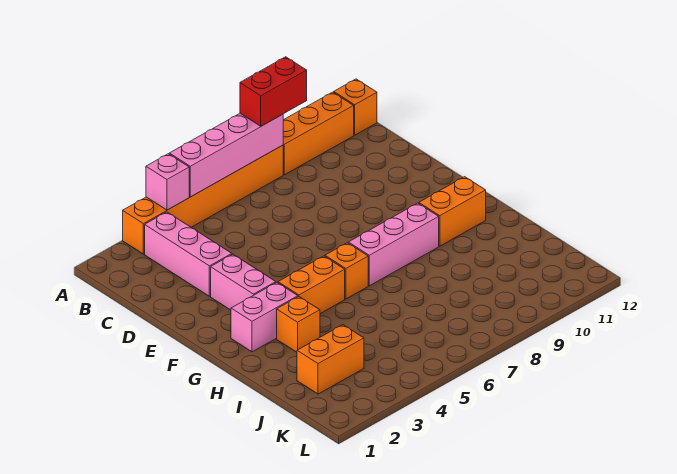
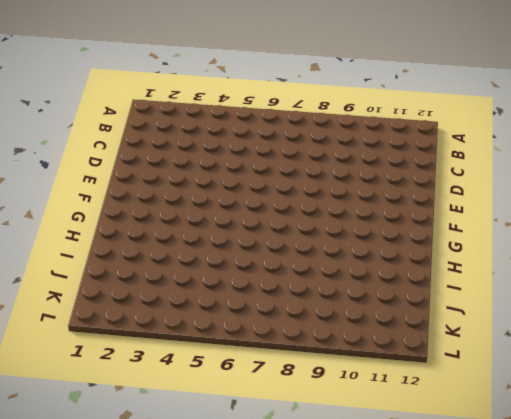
none -> orange brick A3:A8 level 1
none -> orange brick A9:A11 level 1
none -> orange brick A12 level 1

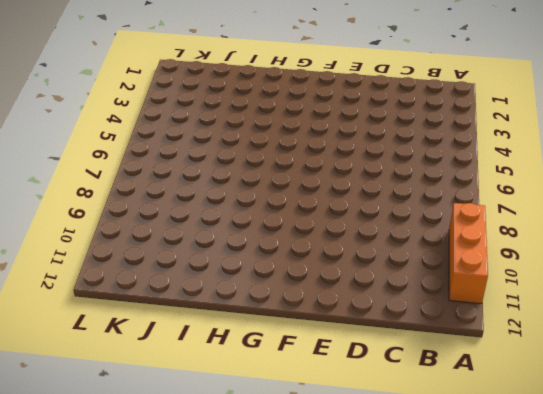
none -> orange brick A3:A8 level 1
none -> orange brick A12 level 1
none -> pink brick B3:D3 level 1

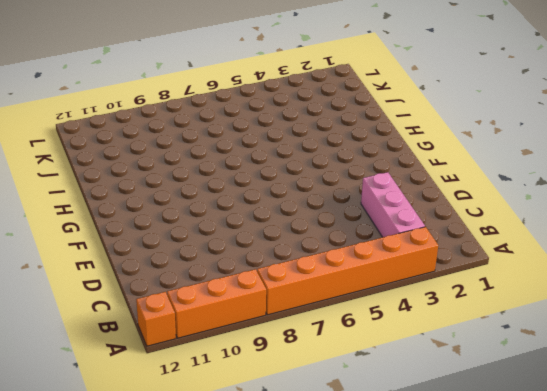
none -> pink brick E3:F3 level 1
none -> pink brick G2:G3 level 1
none -> orange brick G4:G5 level 1

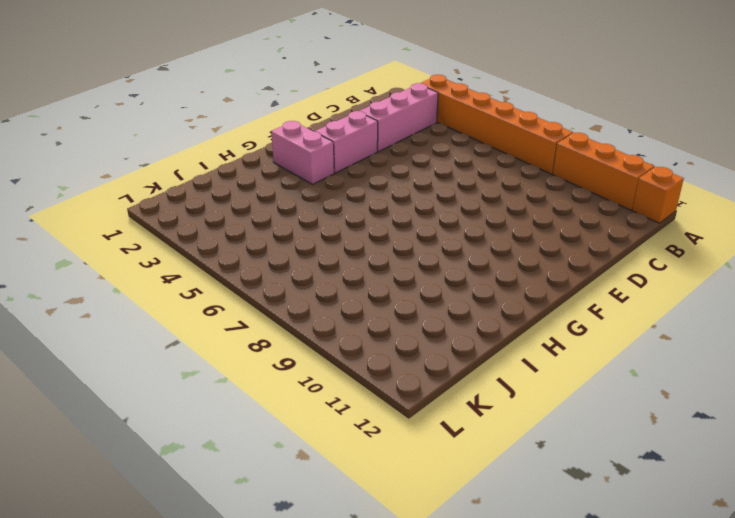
none -> orange brick G4:G5 level 1
none -> orange brick G6 level 1
none -> pink brick G7:G9 level 1

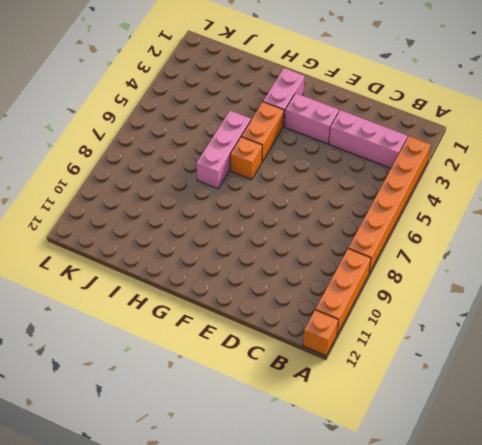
pink brick H5:H7 level 1 -> pink brick G7:G9 level 1
none -> orange brick G10:G11 level 1
none -> orange brick H3 level 1
none -> orange brick J2:J3 level 1

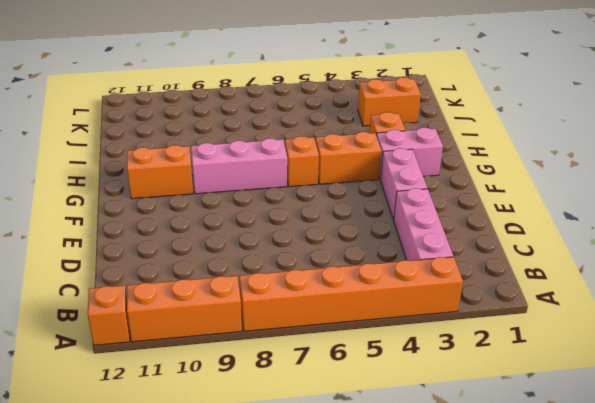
none -> pink brick A4 level 2
none -> pink brick A5:A8 level 2
none -> red brick A8:A9 level 3

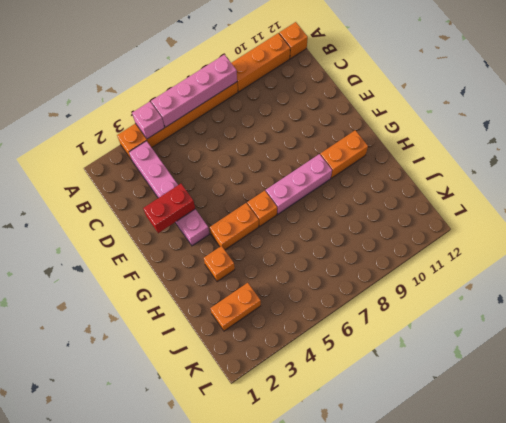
red brick E2:E3 level 2 -> red brick A8:A9 level 3
none -> pink brick G2:G3 level 1

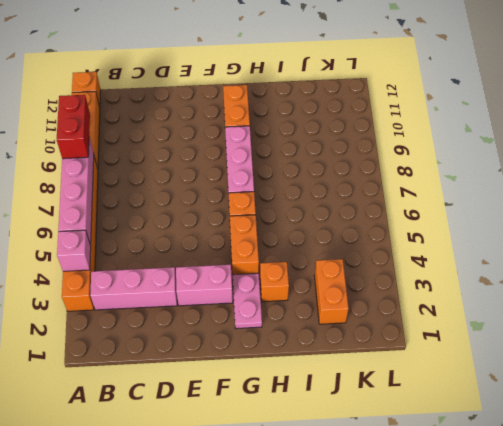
pink plate G2:G3 level 1 -> pink brick G2:G3 level 1

